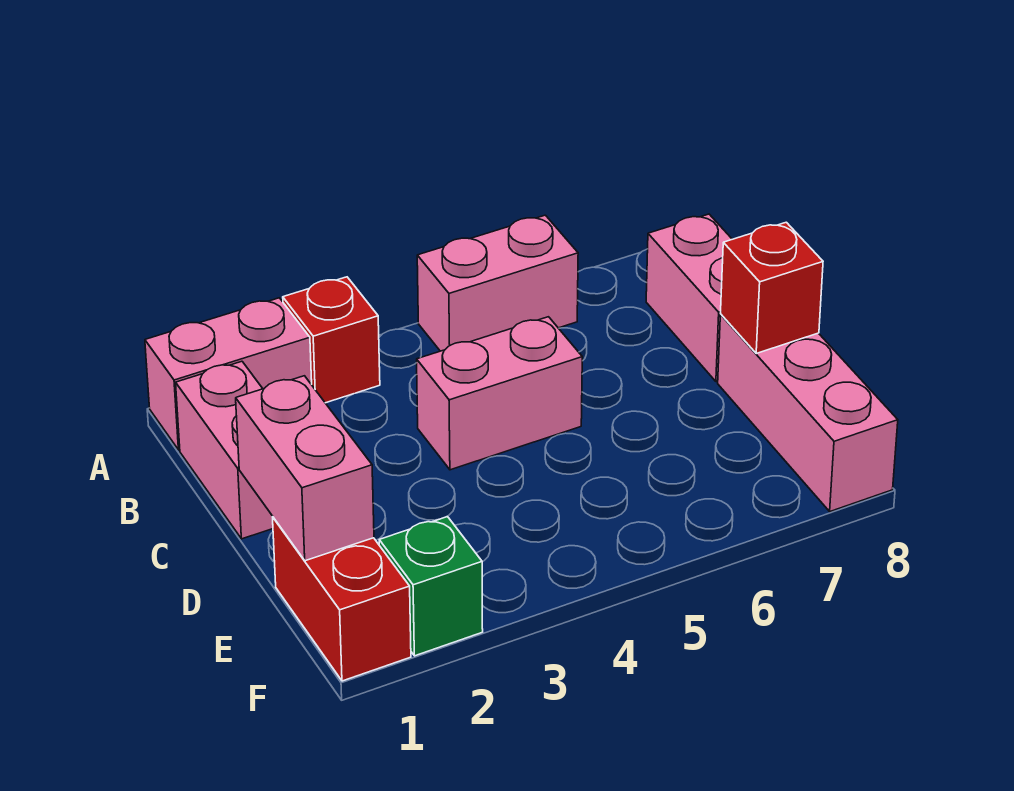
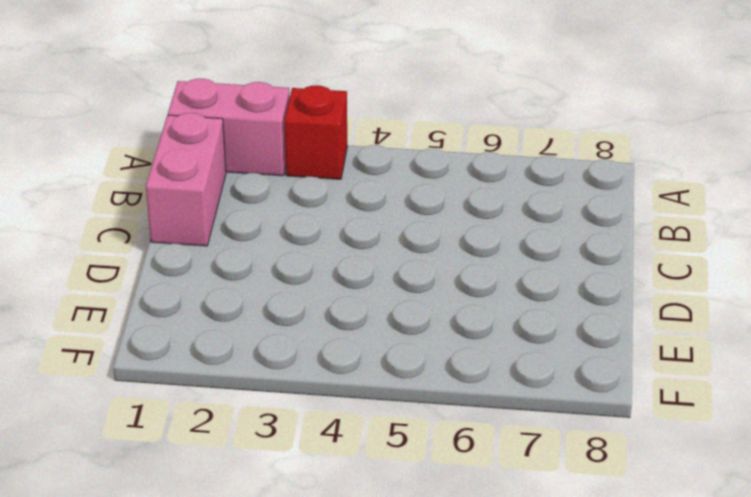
none -> pink brick A5:A6 level 1
none -> pink brick B8:C8 level 1

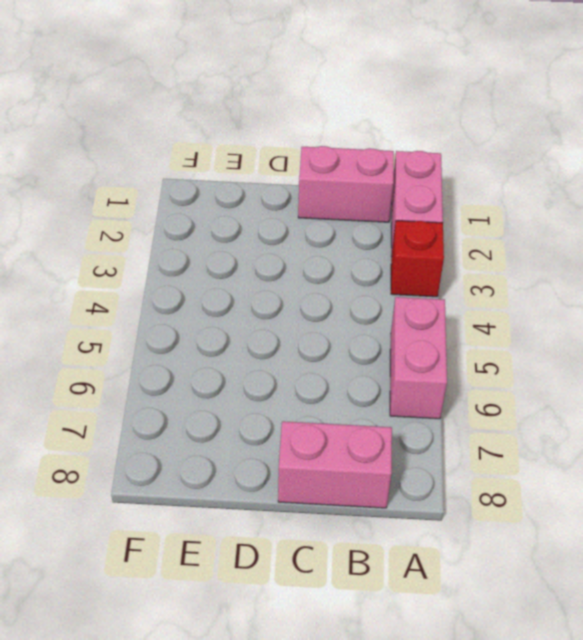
none -> pink brick C4:C5 level 1
none -> pink brick D8:F8 level 1

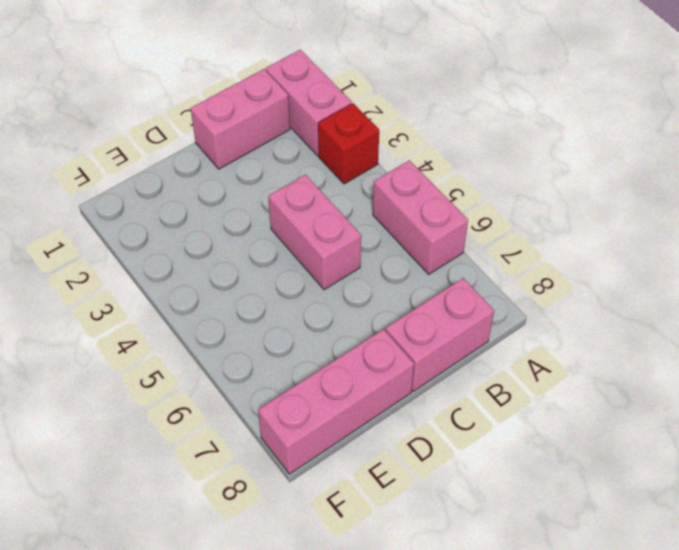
none -> red brick E1:F1 level 1
none -> green brick F2 level 1

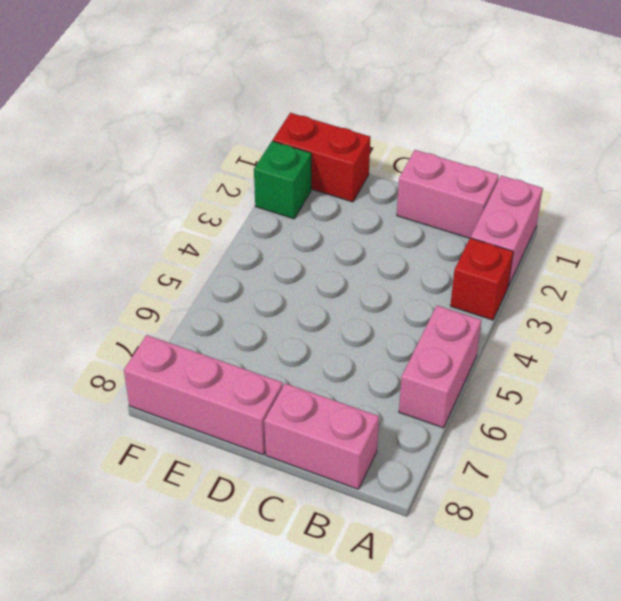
none -> pink brick C4:C5 level 1
none -> pink brick D1:E1 level 2

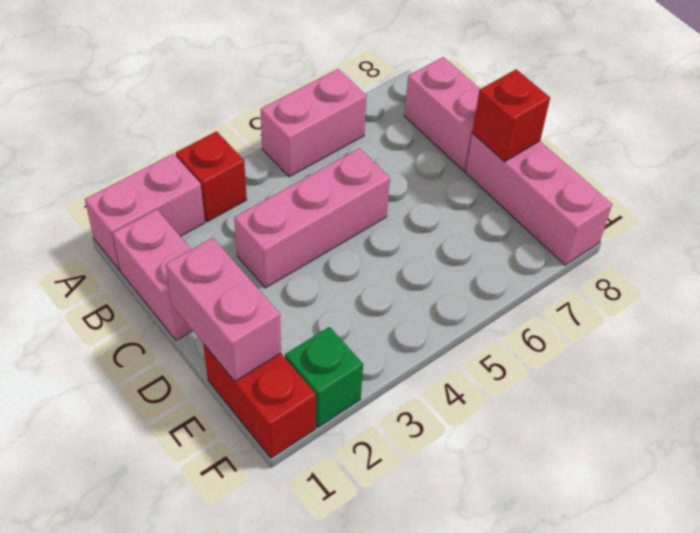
pink brick C3:C5 level 1 -> pink brick C4:C5 level 1

